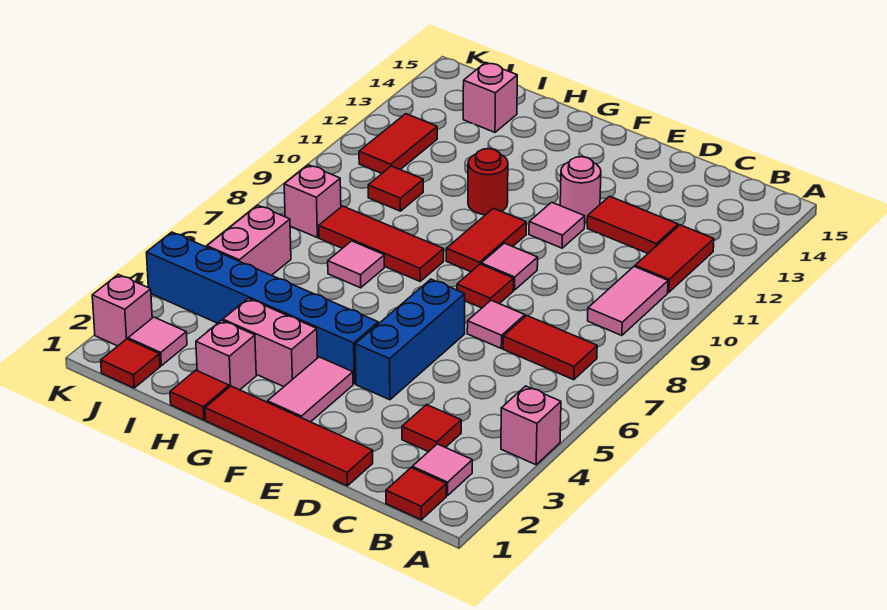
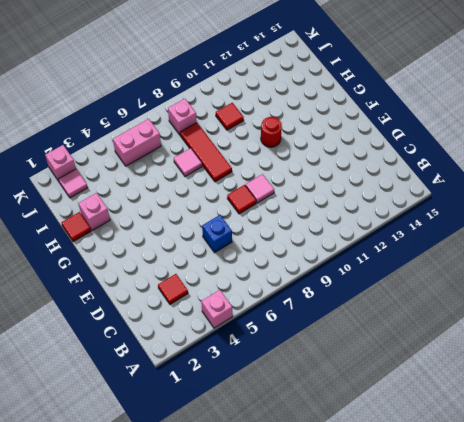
blue brick D6 level 1 -> none
none -> red tile B1 level 1
none -> pink tile B2 level 1
none -> red tile B7:C7 level 1
none -> pink tile B9:B10 level 1

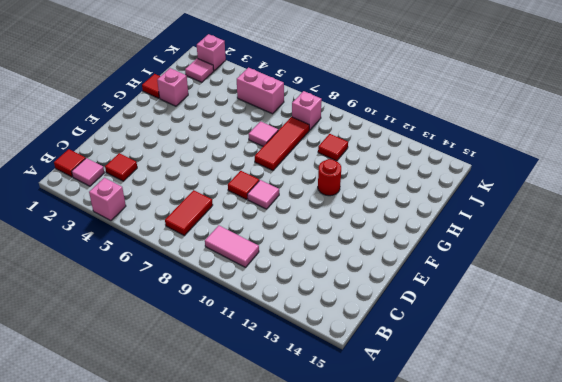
none -> red tile B11:B12 level 1
none -> red tile C12:D12 level 1
none -> red tile D1:G1 level 1
none -> pink tile D7 level 1

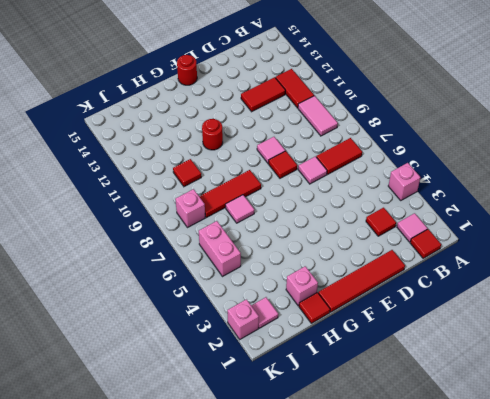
red round brick F15 level 1 -> none
none -> blue brick E4:E6 level 1
none -> pink tile E11 level 1
none -> pink round brick E12 level 1
none -> pink tile F2:F3 level 1

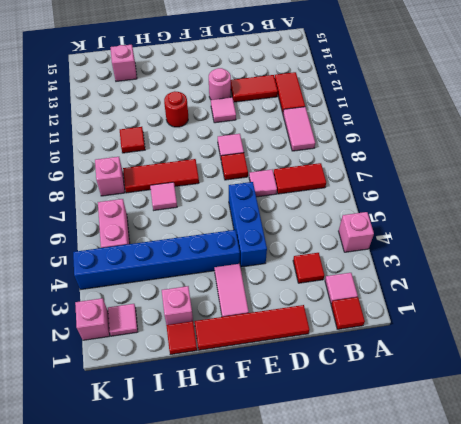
none -> red tile F9:F10 level 1
none -> pink brick G3:H3 level 1
none -> red tile J1 level 1
none -> red tile J11:J12 level 1

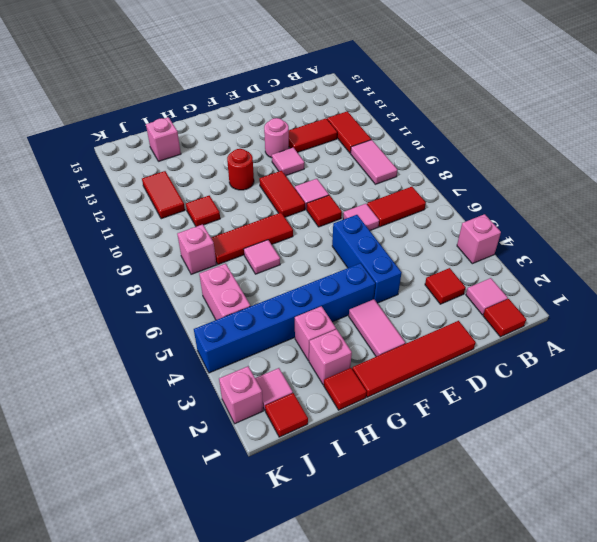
pink brick H3 level 1 -> pink brick G3:H3 level 1

